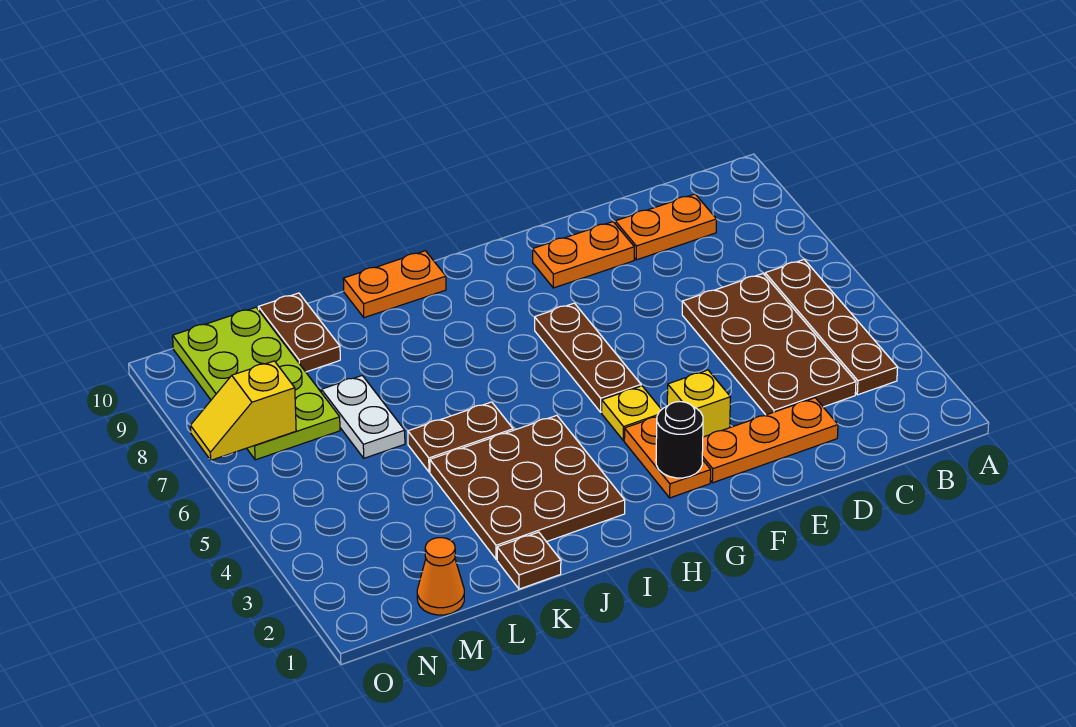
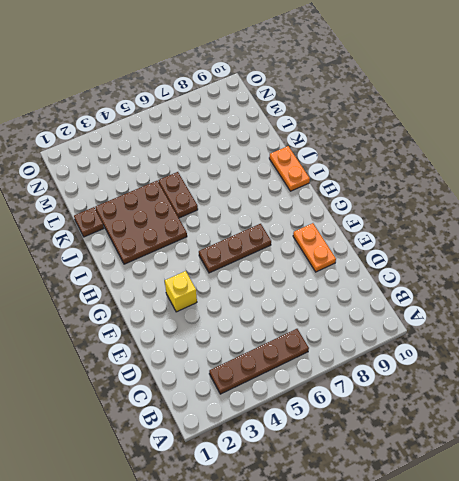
none -> brown plate C3:D6 level 1
none -> orange plate C9:D9 level 1
none -> orange plate D2:F2 level 1

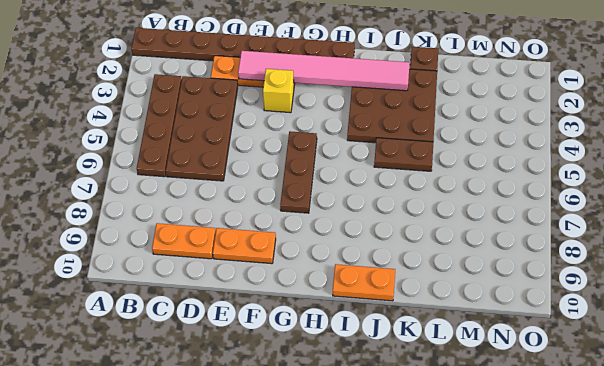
brown plate A1:H1 level 1 -> none
pink tile E2:J2 level 2 -> black round brick G2 level 2
none -> orange plate G2:G3 level 1
none -> yellow plate G4 level 1
none -> white plate L6:L7 level 1

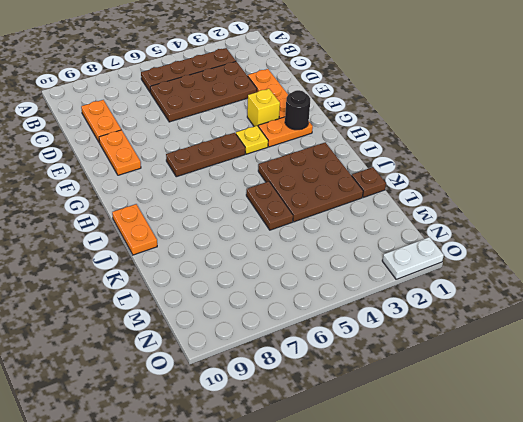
white plate O1:O2 level 1 -> white plate L6:L7 level 1
none -> brown plate L9:L10 level 1
none -> orange cone M1 level 1
none -> lime plate M7:N10 level 1

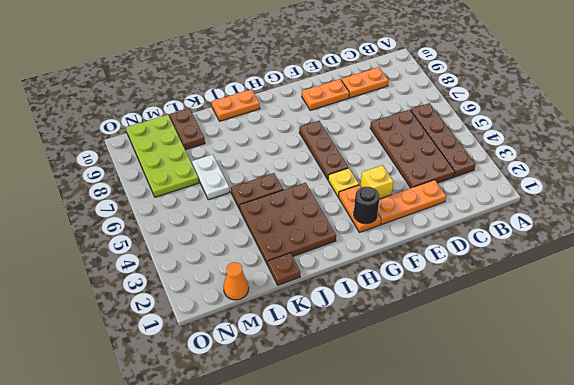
none -> yellow slope N7:O7 level 2 top N

